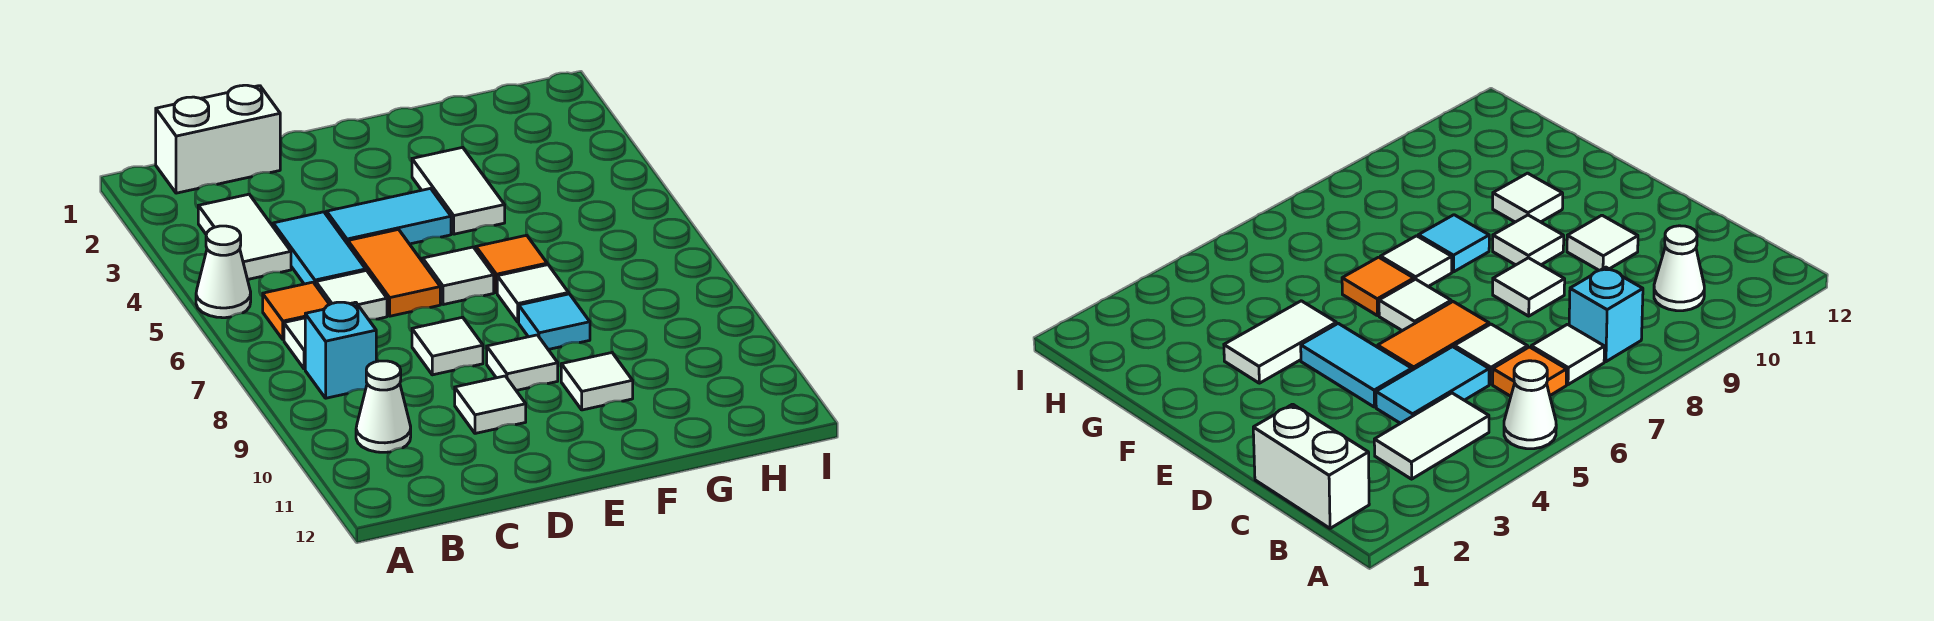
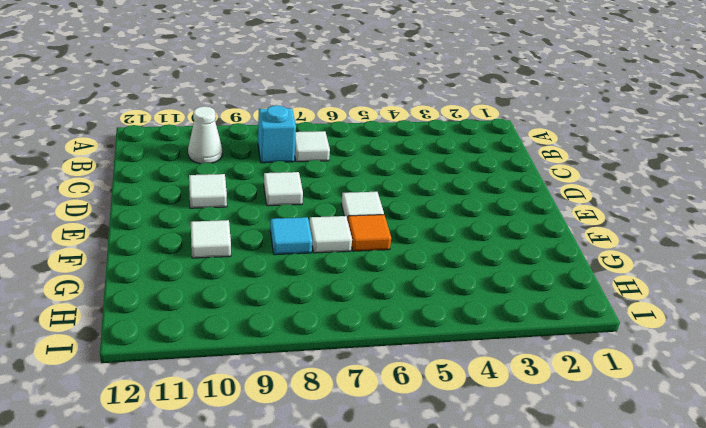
none -> white cone A5 level 1
none -> white brick B1:C1 level 1
none -> white tile B3:B4 level 1

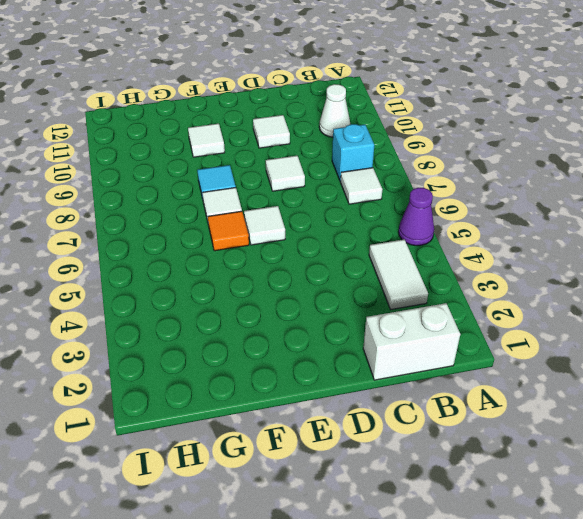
purple cone A5 level 1 -> white cone A5 level 1
none -> orange tile B6 level 1
none -> cyan tile C4:C5 level 1
none -> white tile C6 level 1

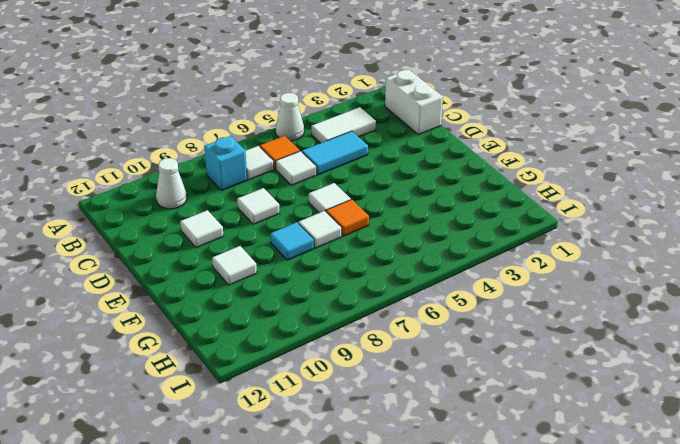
none -> cyan tile D4:E4 level 1
none -> orange tile D5:D6 level 1
none -> white tile E9 level 1

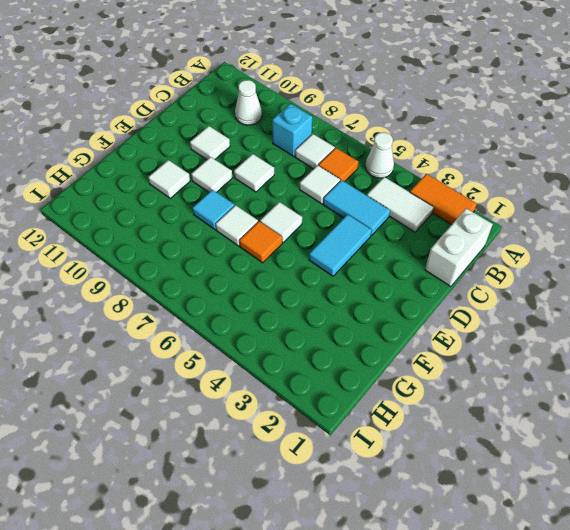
orange tile A2:A3 level 1 -> orange tile D5:D6 level 1
none -> white tile F3:F4 level 1

